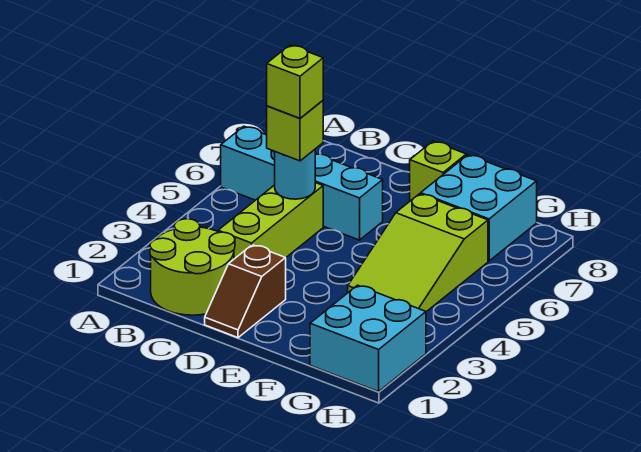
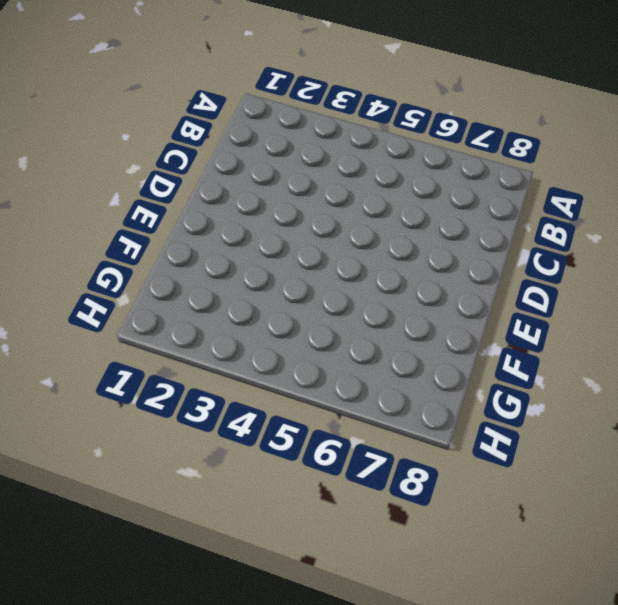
none -> cyan brick A6:D6 level 1
none -> lime round brick B1:C2 level 1

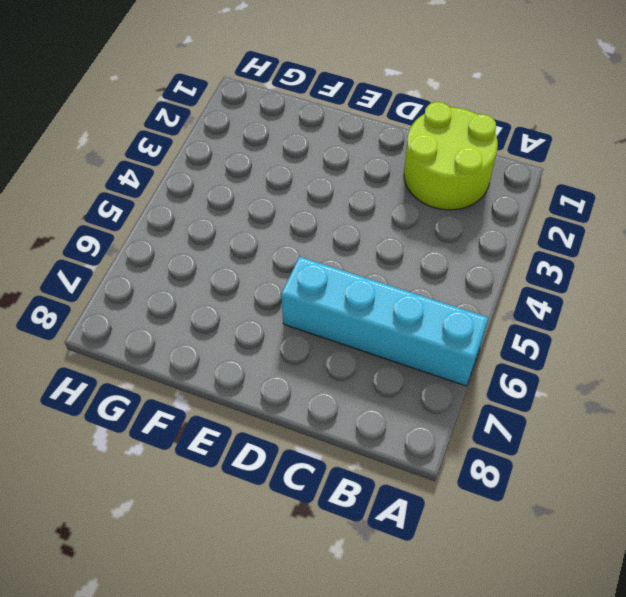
none -> lime brick C3:C5 level 1
none -> brown slope D1:D2 level 1 top 2

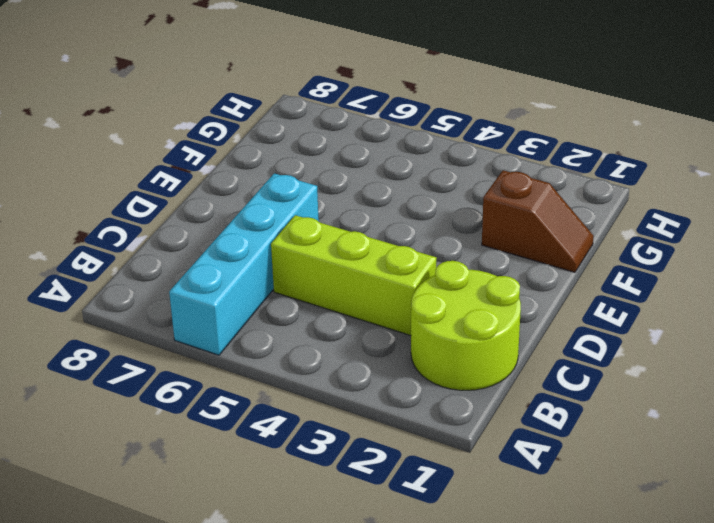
brown slope F1:F2 level 1 top 2 -> brown slope D1:D2 level 1 top 2
none -> lime brick E8 level 1
none -> lime slope F4:G6 level 1 top 6

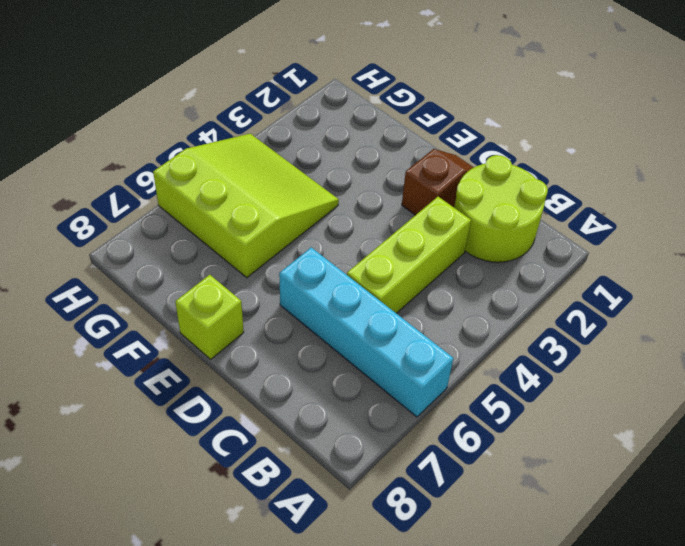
lime slope F4:H6 level 1 top 6 -> lime slope F4:G6 level 1 top 6
none -> cyan brick F7:G8 level 1
none -> cyan brick G1:H2 level 1

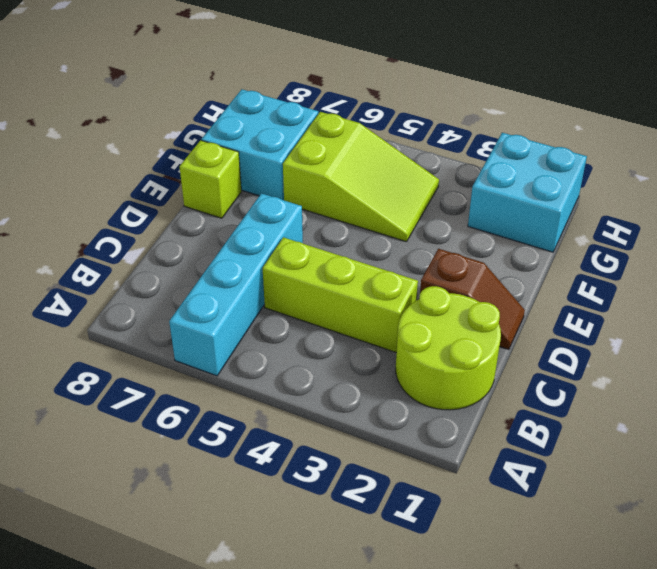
none -> cyan round brick C5 level 2
none -> lime brick C5 level 3

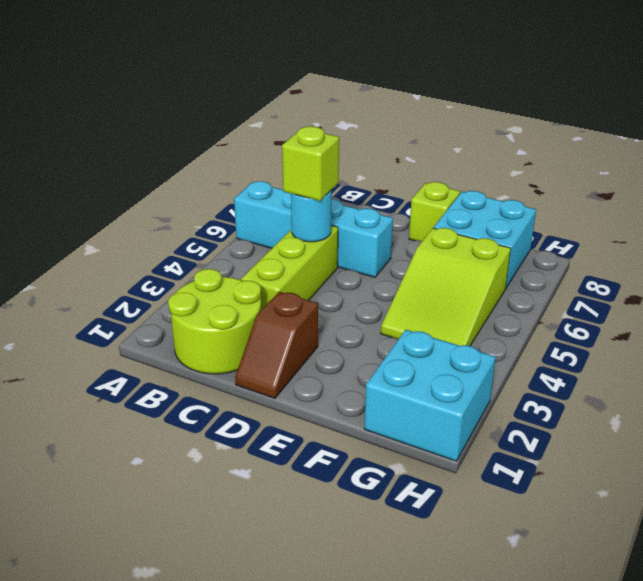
none -> lime brick C5 level 4

